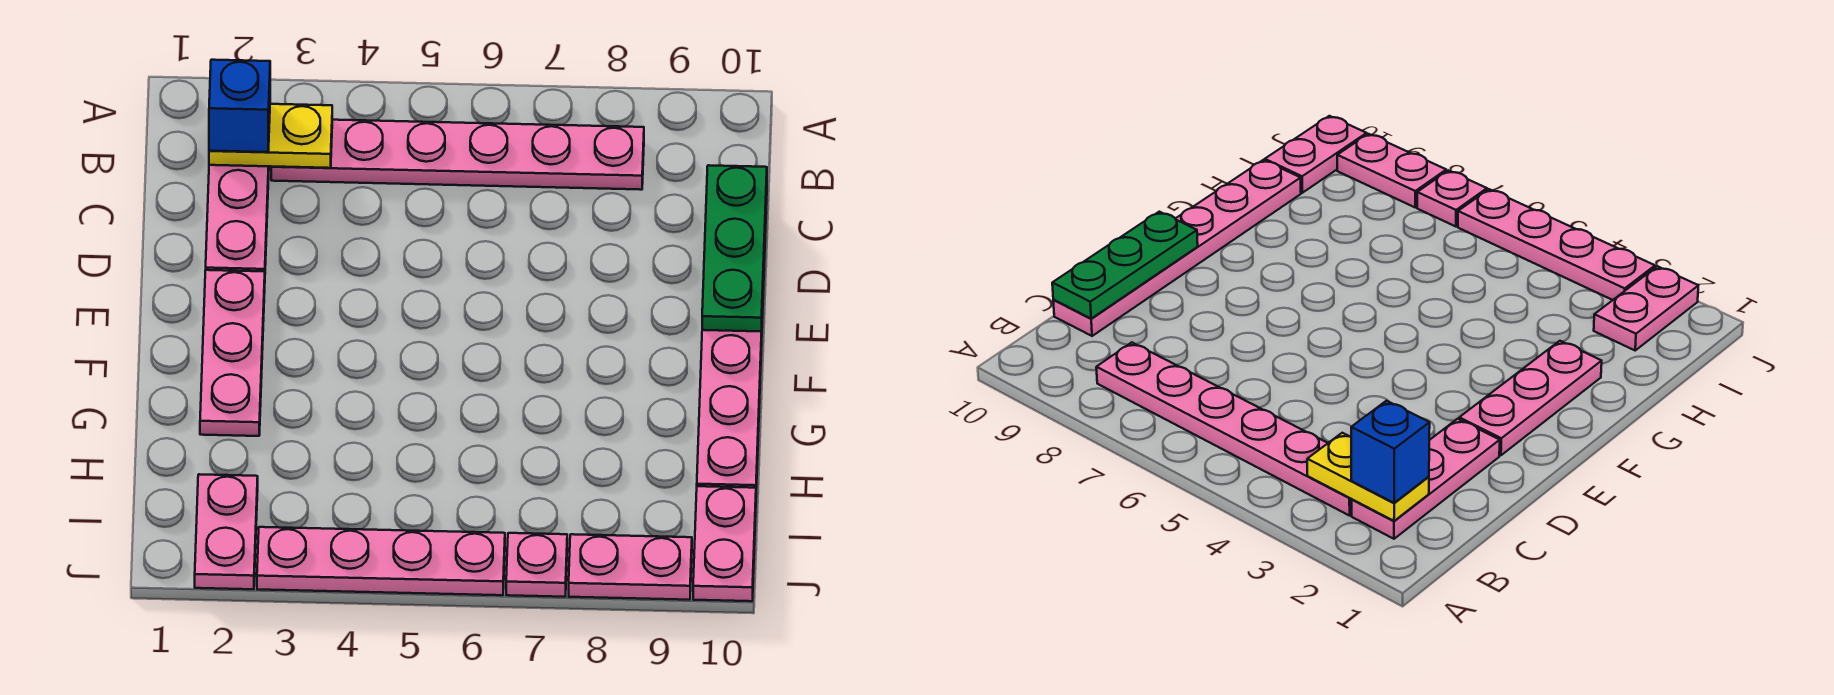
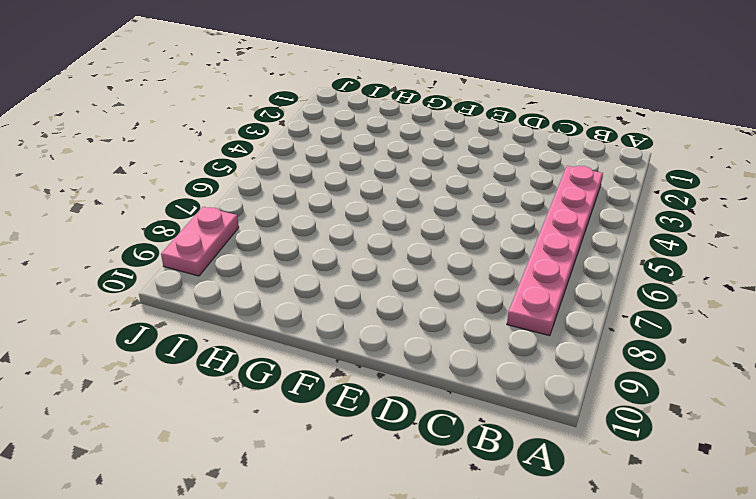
none -> pink plate B2:D2 level 1
none -> pink plate C10:H10 level 1
none -> pink plate E2:G2 level 1

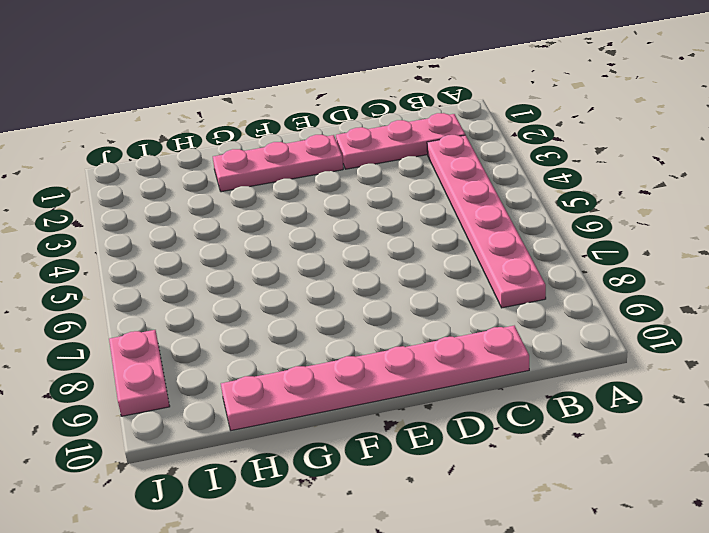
none -> pink plate I2:J2 level 1
none -> pink plate I10:J10 level 1
none -> pink plate J3:J6 level 1

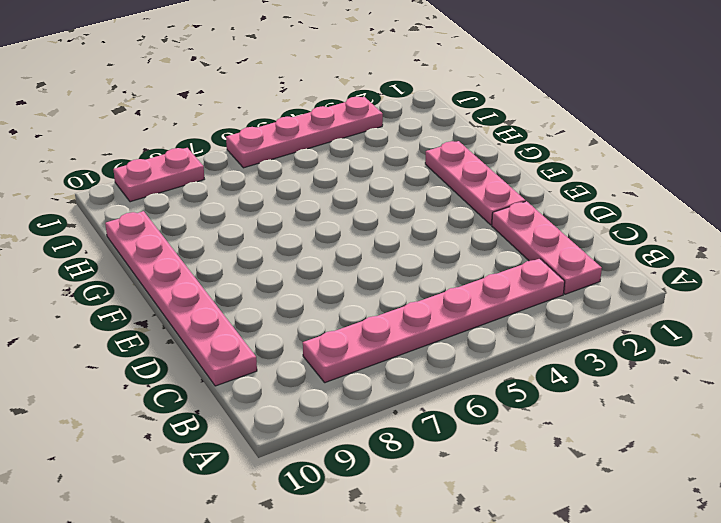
none -> pink plate I2:J2 level 1
none -> pink plate I10:J10 level 1
none -> pink plate J7 level 1

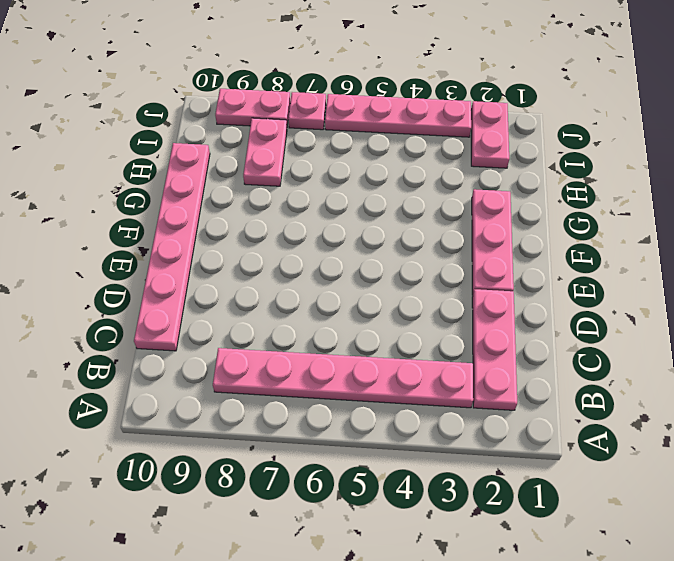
pink plate H8:I8 level 1 -> pink plate I10:J10 level 1
none -> yellow plate B2:B3 level 2
none -> green plate C10:E10 level 2
none -> blue brick B2 level 3

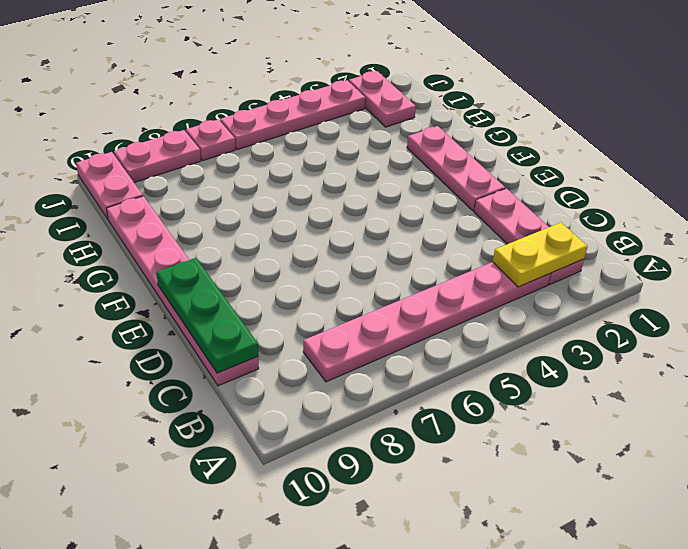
none -> blue brick B2 level 3

